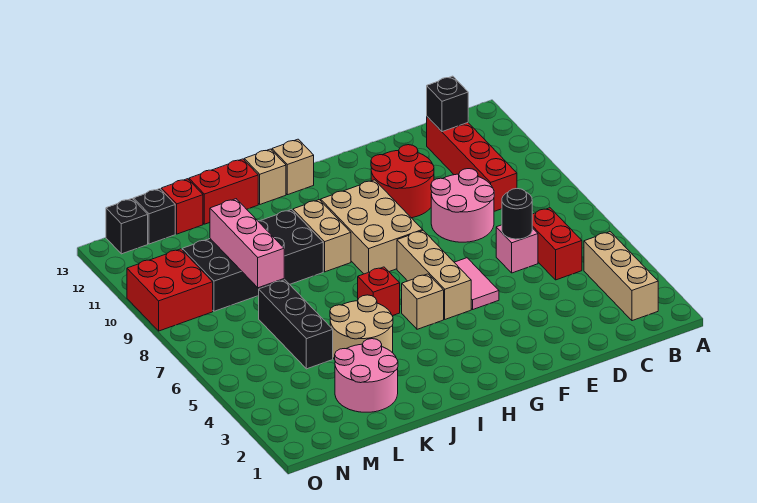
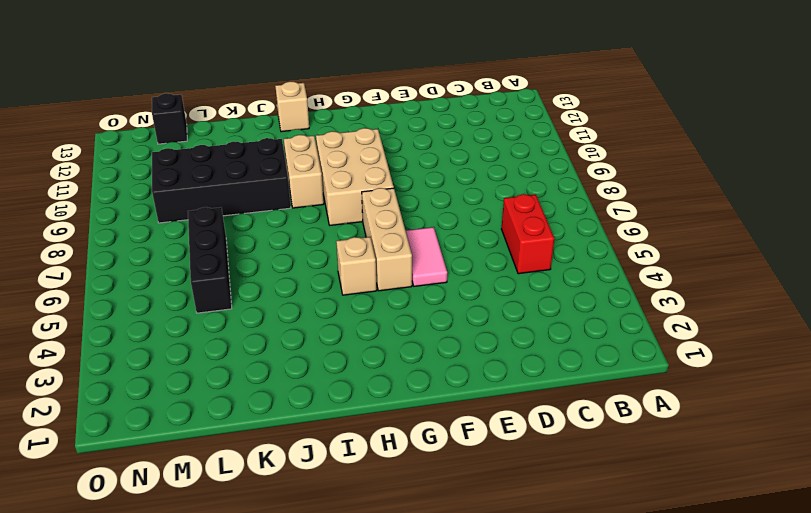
none -> tan brick B2:B4 level 1
none -> red brick C9:C12 level 1
none -> pink brick D6 level 1

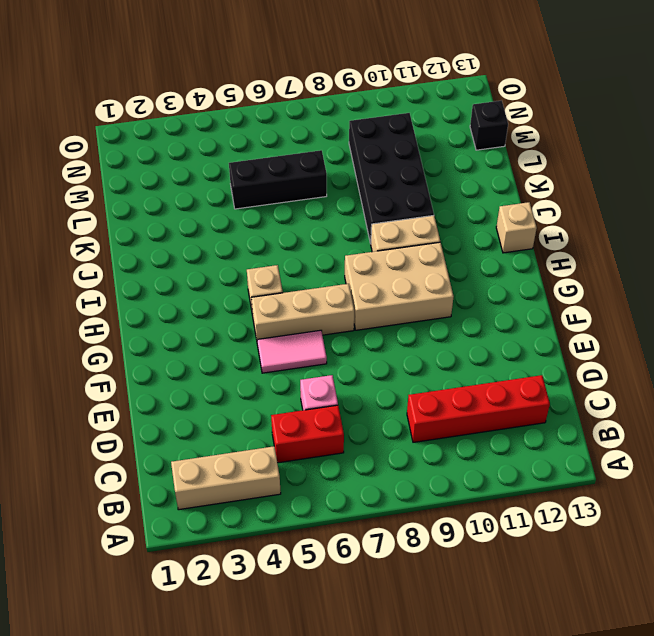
none -> pink round brick D8:E9 level 1
none -> red round brick E10:F11 level 1
none -> tan brick H13 level 1

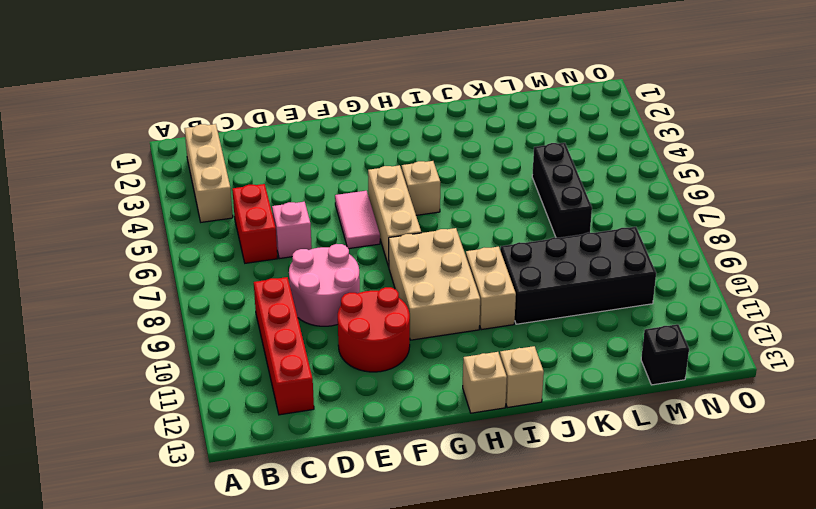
none -> red brick I6 level 1
none -> tan round brick J4:K5 level 1
none -> red brick J13:K13 level 1

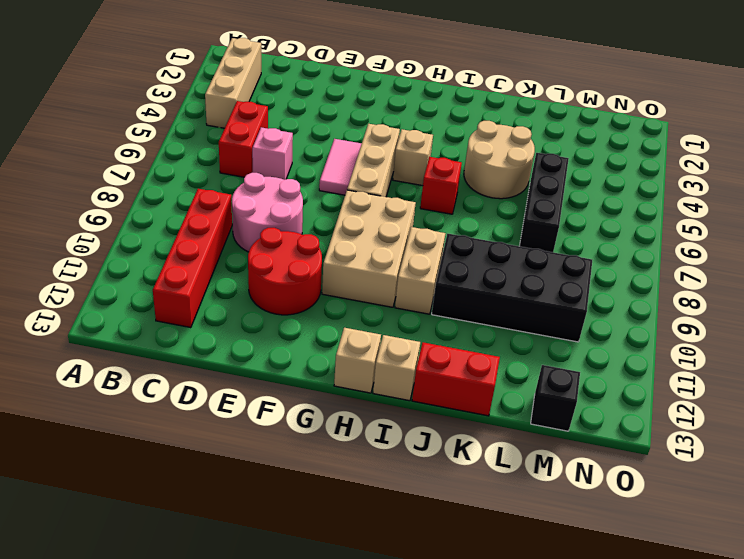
none -> pink round brick K2:L3 level 1
none -> red brick L13 level 1
none -> red brick N9:O10 level 1

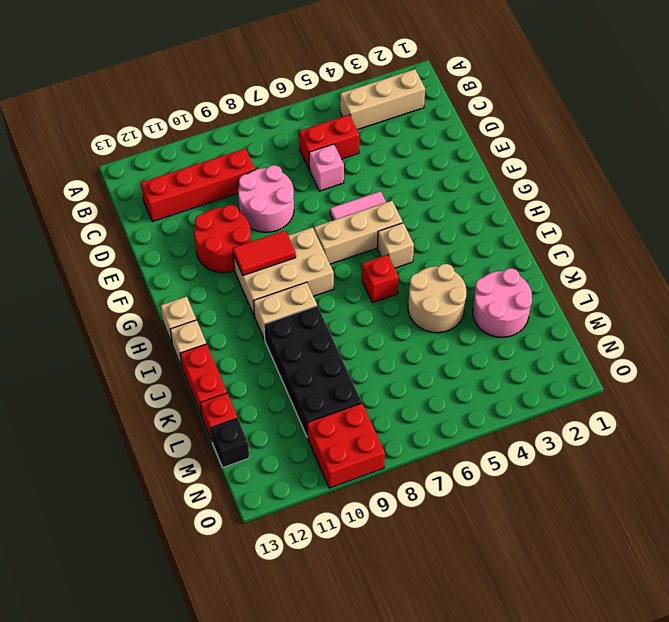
red tile G9:G10 level 2 -> none
none -> black brick L5:L7 level 1
none -> black brick N13 level 1
none -> black brick C12 level 2

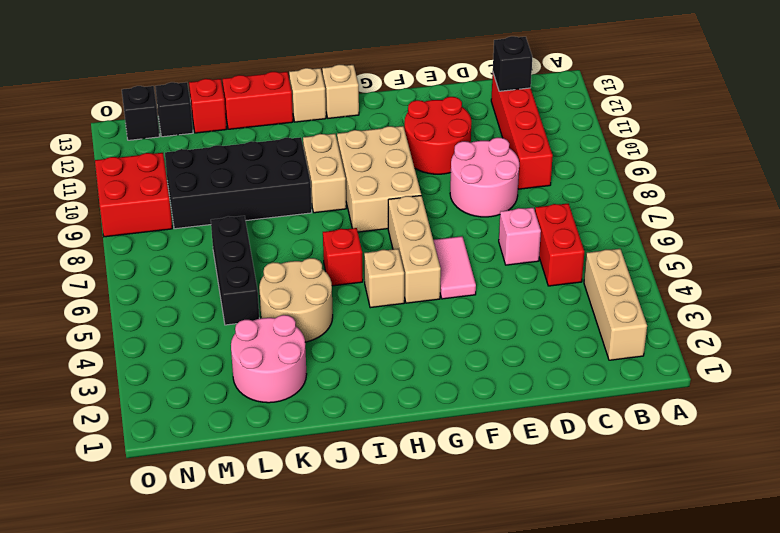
none -> black round brick D6 level 2
none -> pink brick L8:L10 level 2

